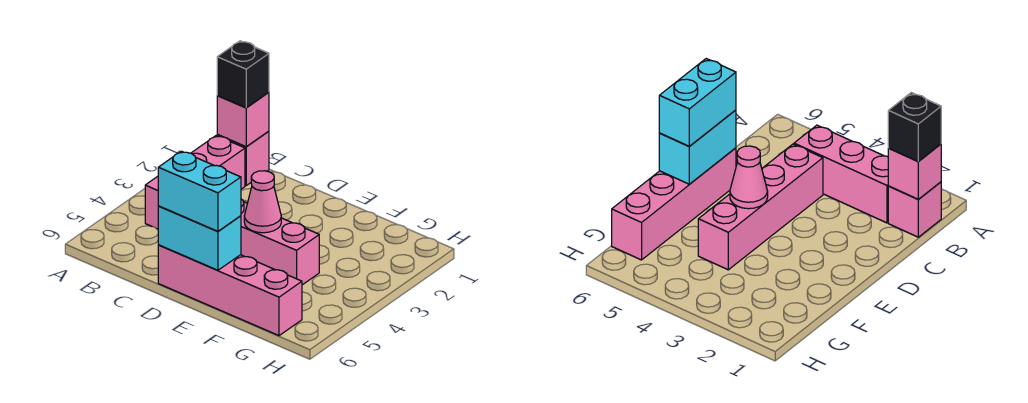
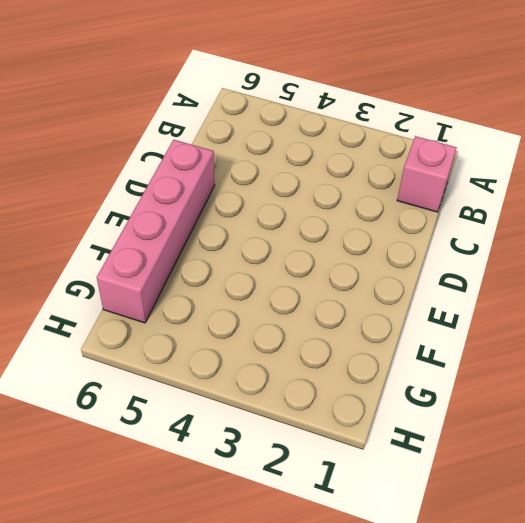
none -> pink brick B2:B4 level 1
none -> pink brick C4:F4 level 1

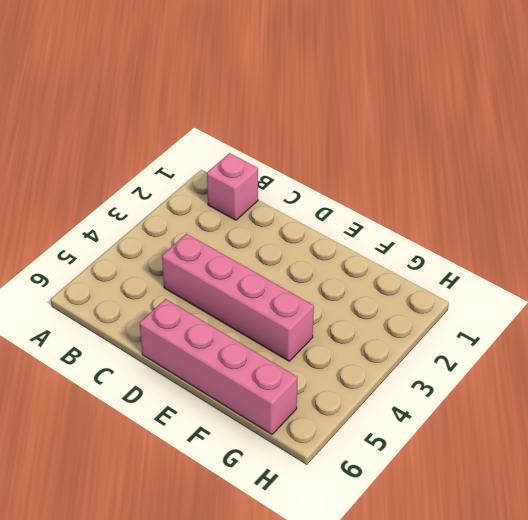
none -> pink brick B2:B4 level 1
none -> pink brick B1 level 2

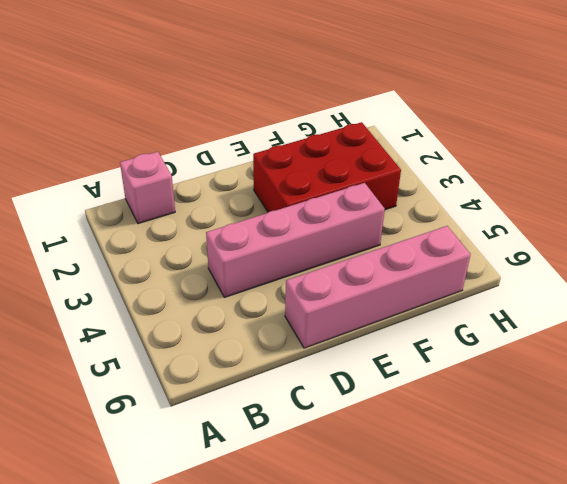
red brick E2:G3 level 1 -> none
none -> pink brick B2:B4 level 1
none -> pink brick B1 level 2

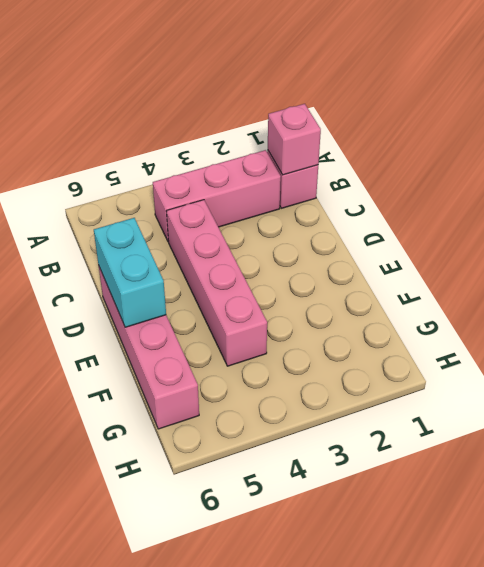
none -> pink cone E4 level 2
none -> black brick B1 level 3

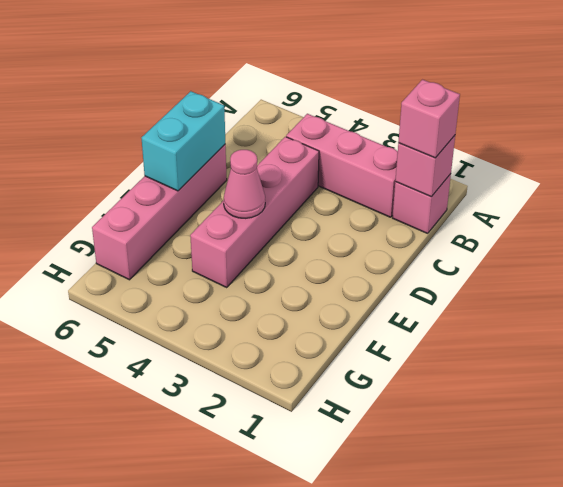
pink brick B1 level 3 -> black brick B1 level 3
none -> cyan brick D6:E6 level 3

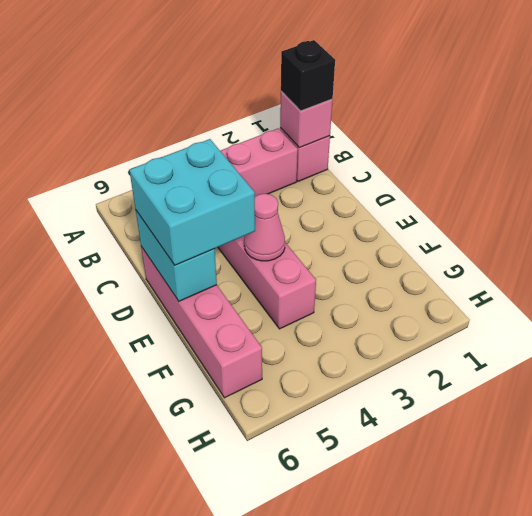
cyan brick D5:E6 level 3 -> cyan brick D6:E6 level 3

